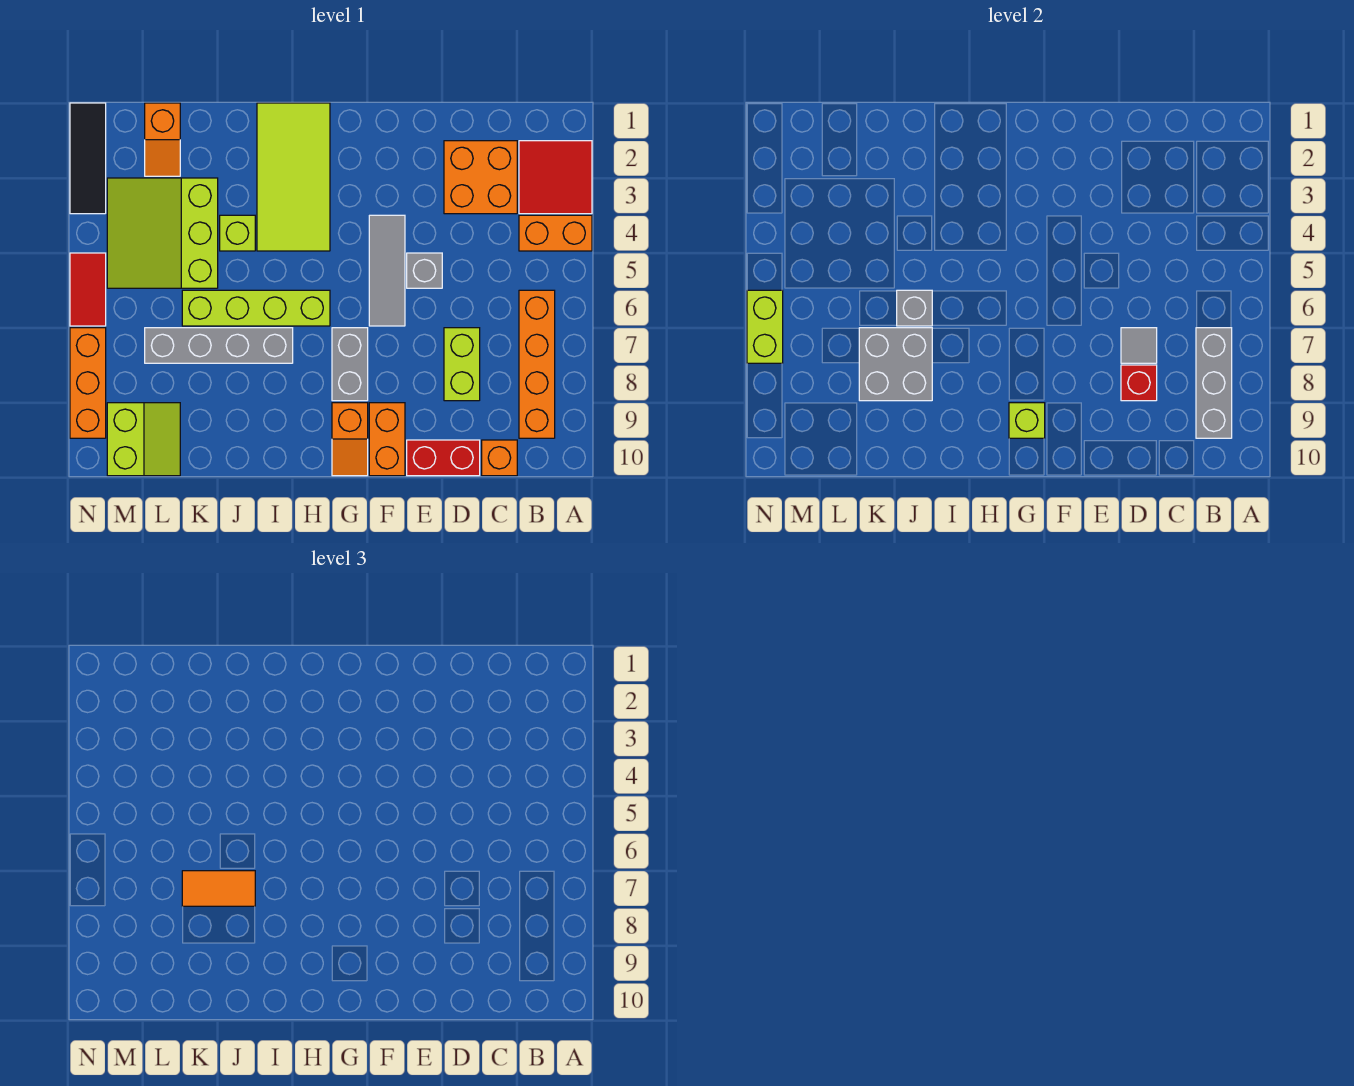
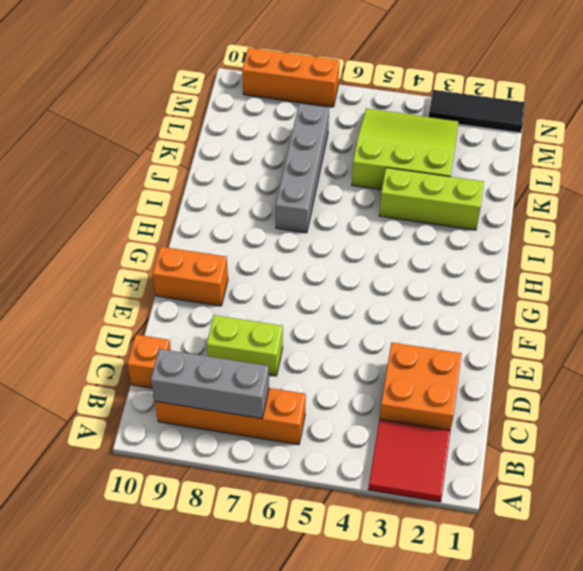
lime brick J2:J4 level 1 -> lime brick J4 level 1
none -> orange brick A4:B4 level 1
none -> red brick D10:E10 level 1
none -> grey brick E5 level 1
none -> grey tile F4:F6 level 1

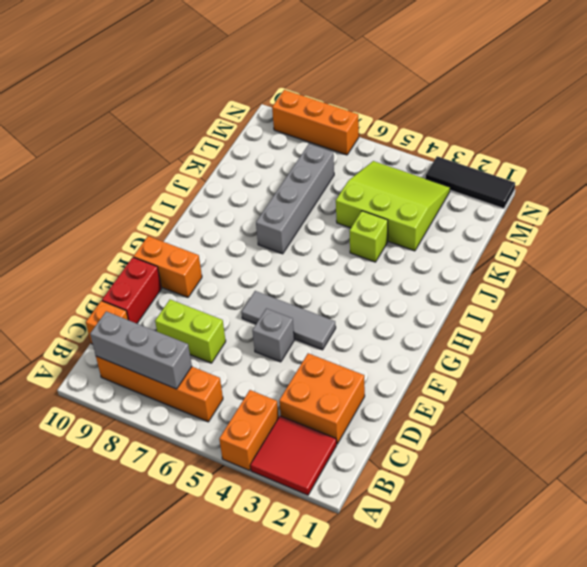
none -> grey brick G7:G8 level 1
none -> orange slope G9:G10 level 1 top 9
none -> lime tile H1:I4 level 1
none -> lime brick H6:K6 level 1

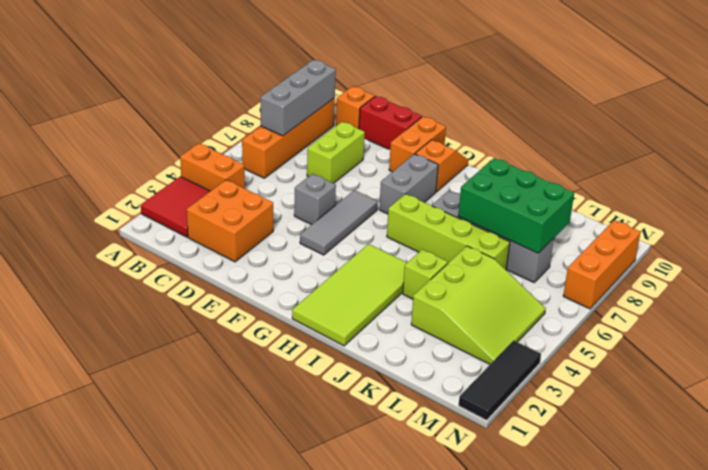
green brick J7:L8 level 2 -> grey brick J7:K8 level 2
none -> orange slope L1:L2 level 1 top 1
none -> lime slope L9:M10 level 1 top M
none -> red tile N5:N6 level 1
none -> grey tile D7 level 2

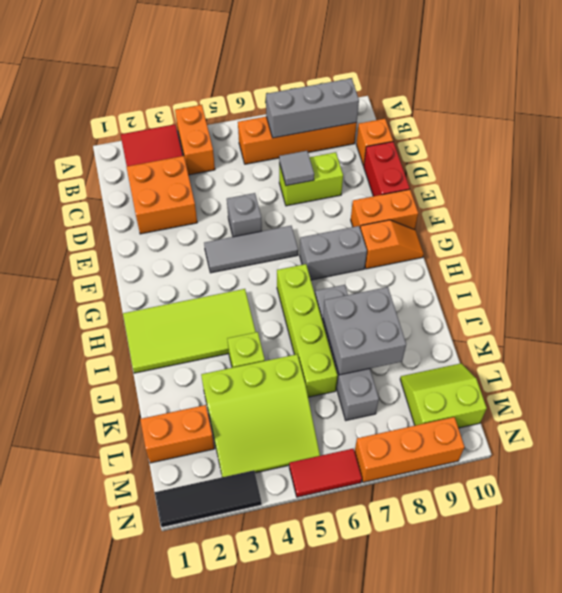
orange brick L1:L2 level 1 -> orange slope L1:L2 level 1 top 1
none -> red brick D8 level 2
none -> lime brick G9 level 2
none -> grey brick J6 level 2
none -> lime brick N6:N7 level 2

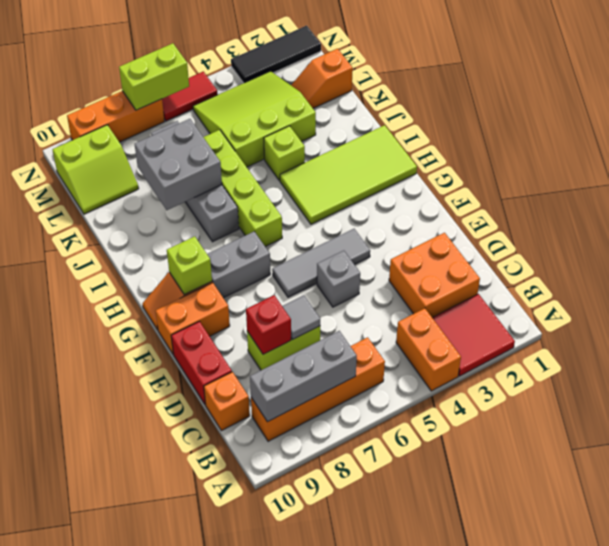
none -> grey brick J6 level 2
none -> orange tile J7:K7 level 3

